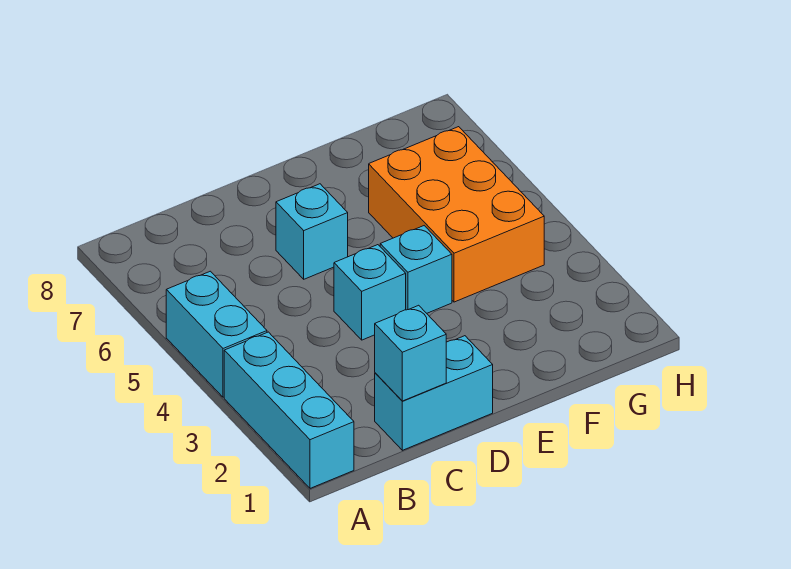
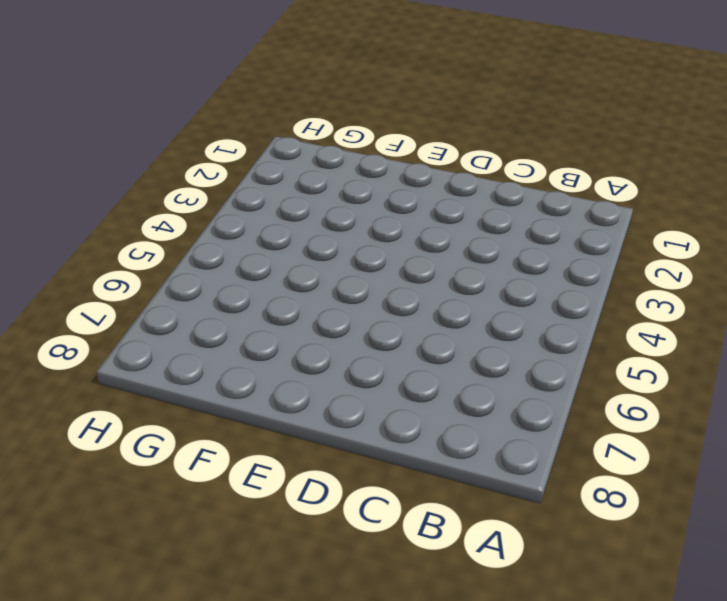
none -> cyan brick A1:A3 level 1
none -> cyan brick A4:A5 level 1

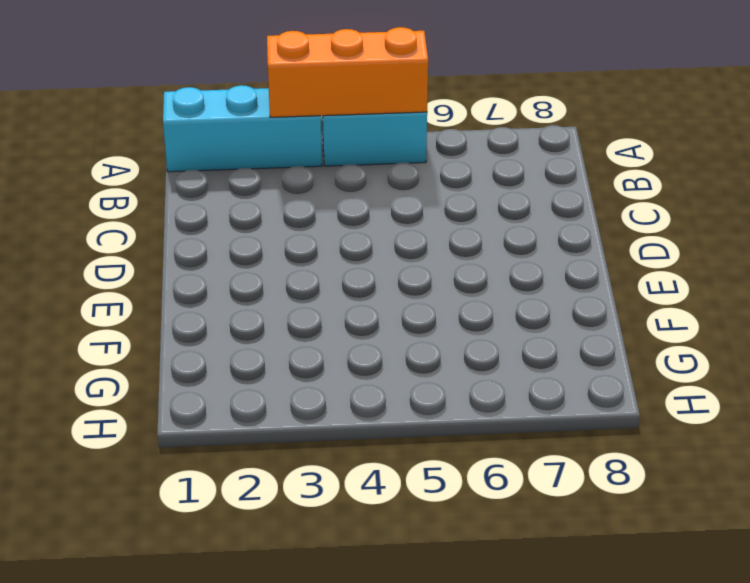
orange brick A3:A5 level 2 -> none
none -> cyan brick C1:D1 level 1
none -> cyan brick D4 level 1

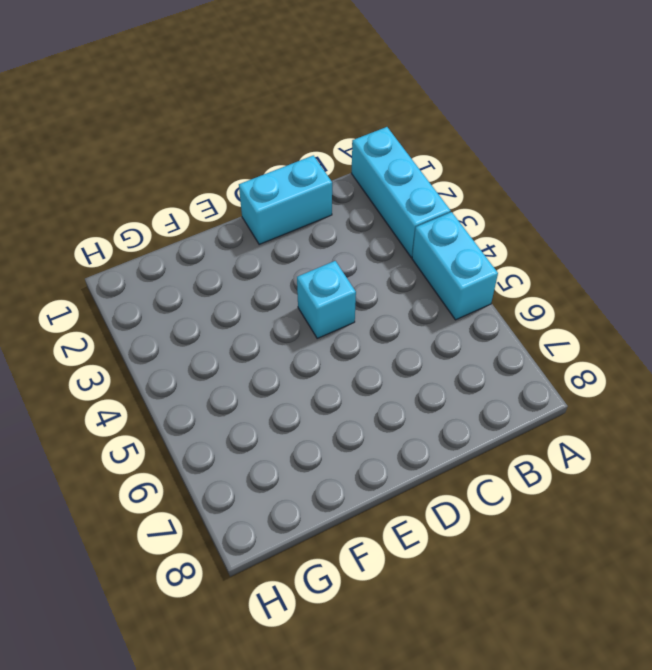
none -> cyan brick D6 level 1
none -> cyan brick E4 level 1

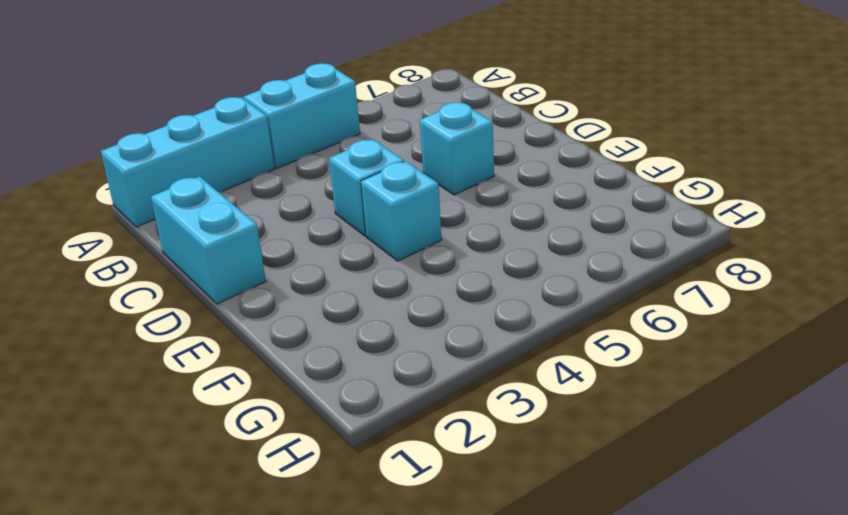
none -> orange brick F4:G6 level 1
none -> cyan brick C1 level 2

